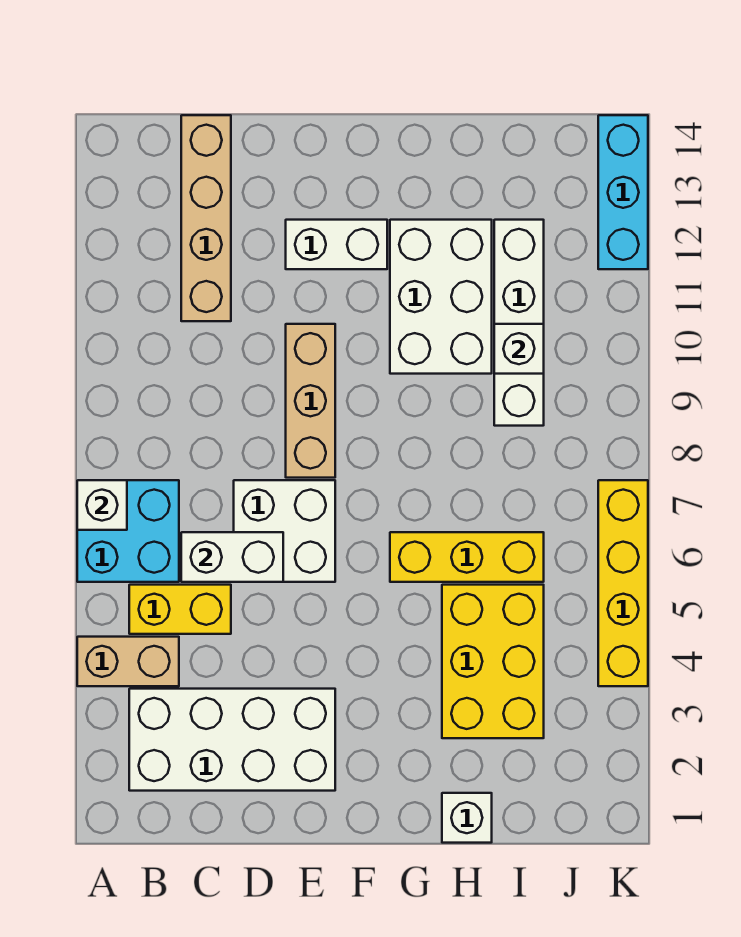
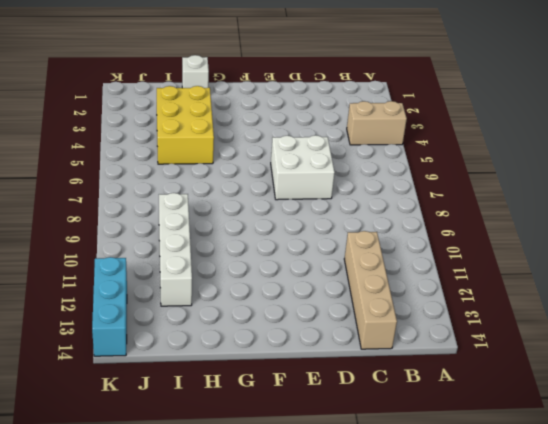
none -> cyan brick A6:B7 level 1
none -> white brick B2:E3 level 1
none -> yellow brick B5:C5 level 1

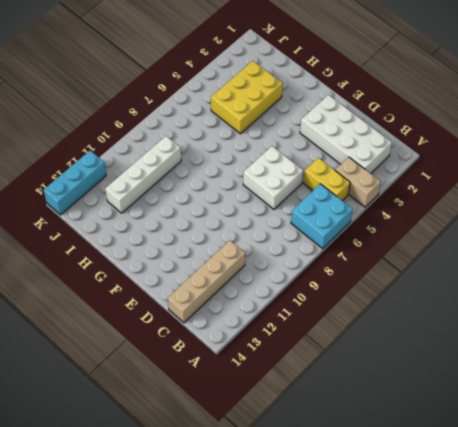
none -> tan brick E8:E10 level 1
none -> white brick E12:F12 level 1
none -> yellow brick G6:I6 level 1

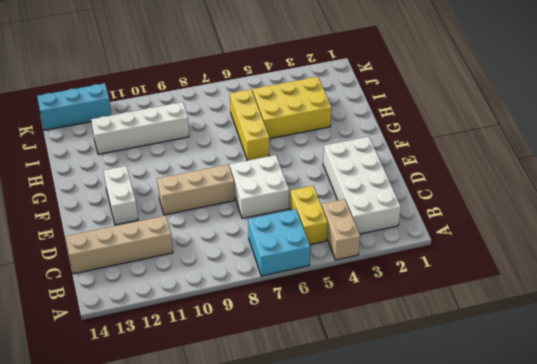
none -> white brick G10:H12 level 1
none -> white brick H1 level 1
none -> yellow brick K4:K7 level 1

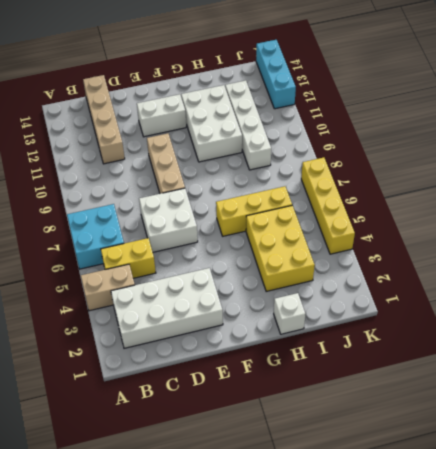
none -> white brick A7 level 2
none -> white brick C6:D6 level 2
none -> white brick I10 level 2

